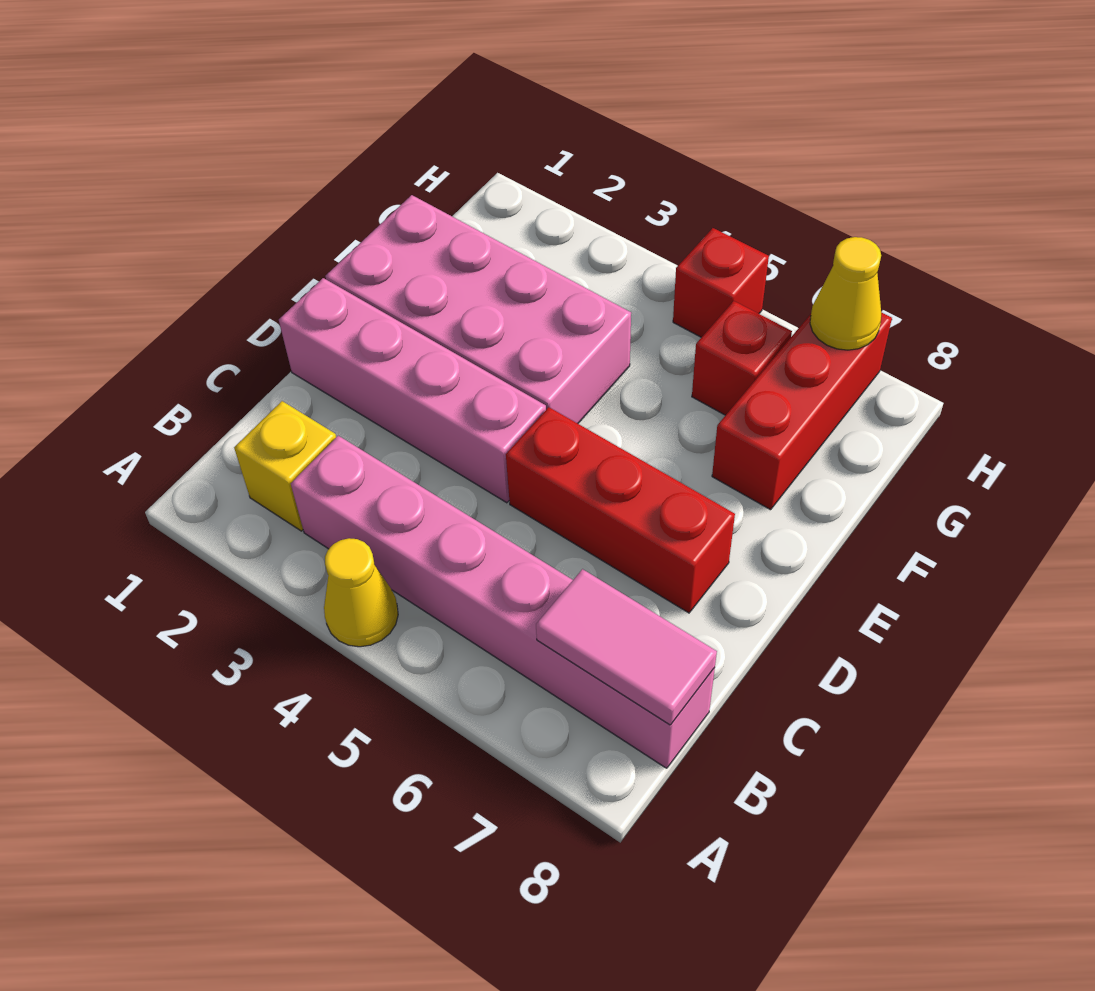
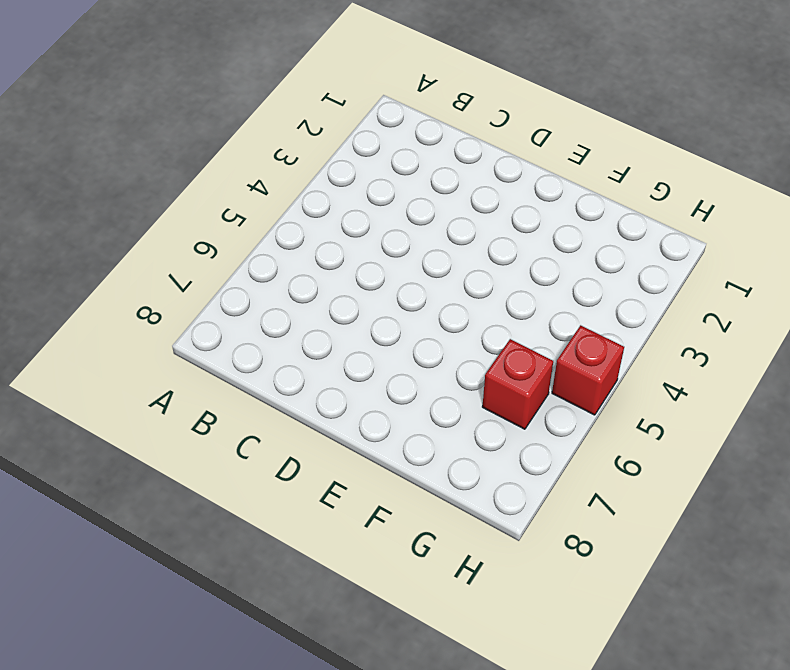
none -> yellow cone A4 level 1
none -> yellow brick B2 level 1

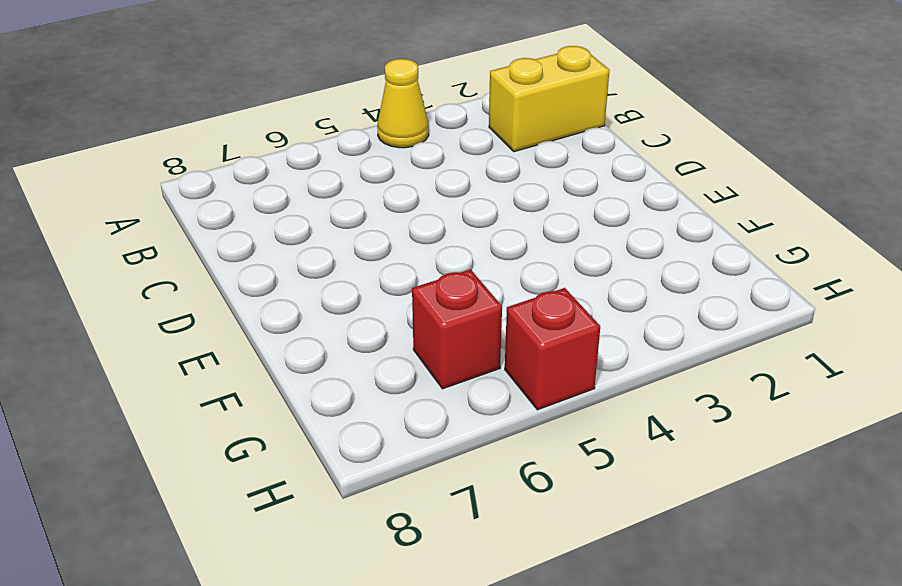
yellow brick B1:B2 level 1 -> yellow brick B2 level 1
none -> pink brick B3:B8 level 1
none -> pink brick D1:D4 level 1

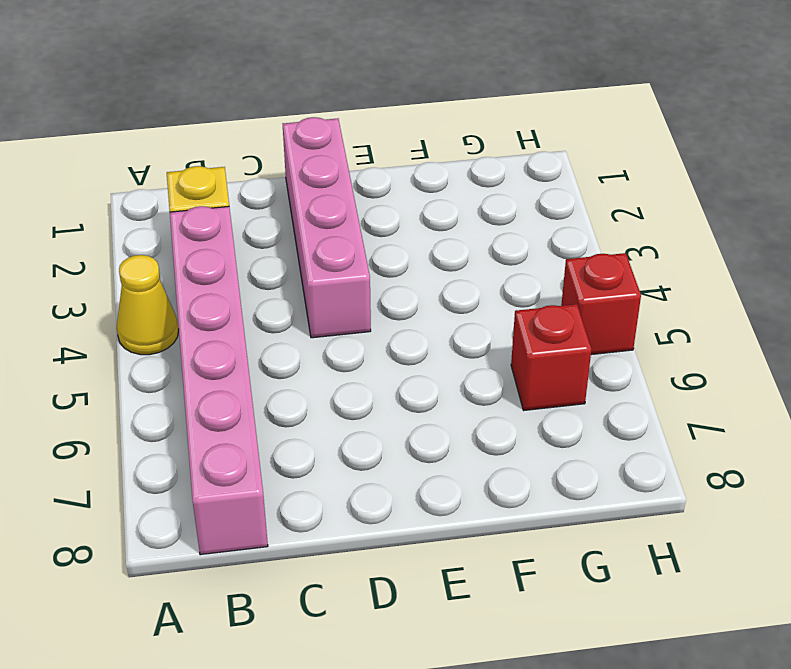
none -> red brick D5:D7 level 1
none -> pink brick E1:F4 level 1

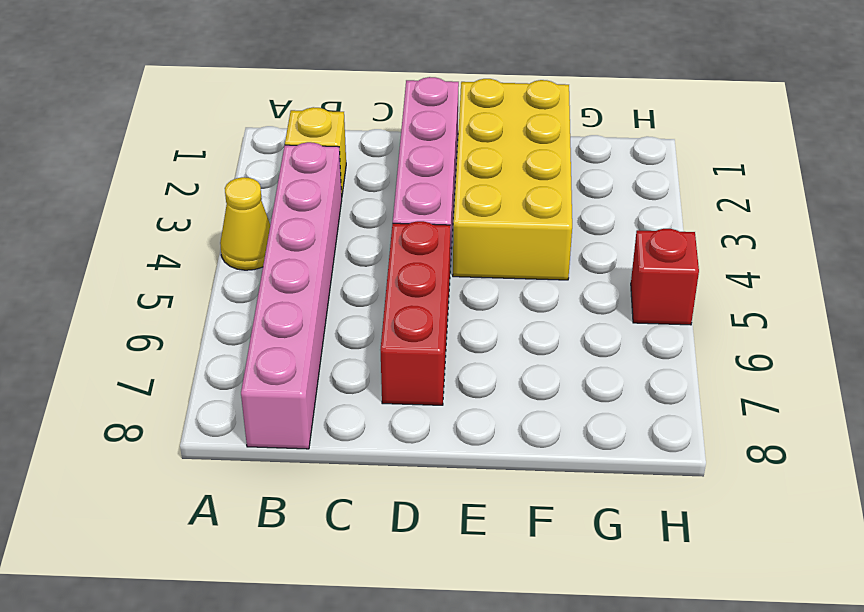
yellow brick E1:F4 level 1 -> pink brick E1:F4 level 1
none -> red brick F7:H7 level 1
none -> red brick G6 level 1

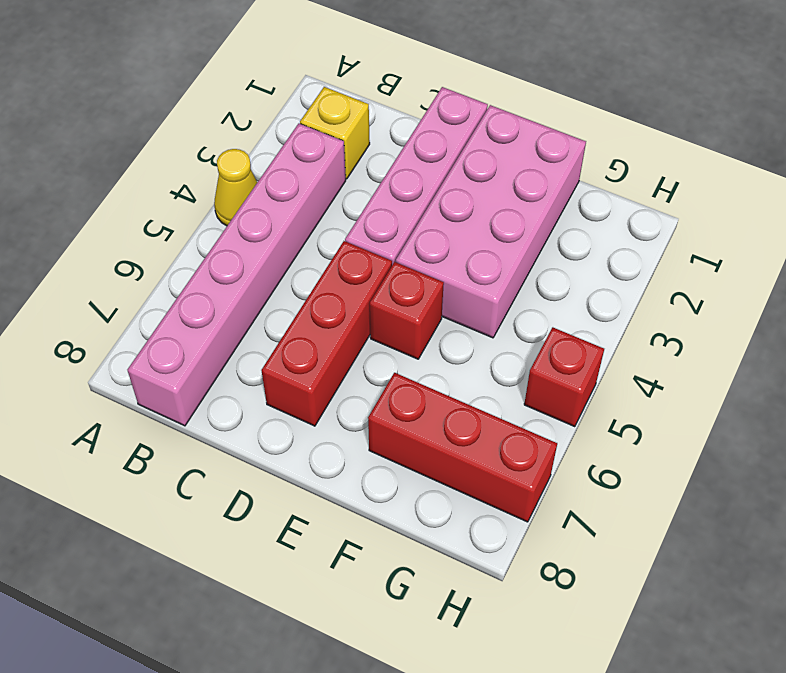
red brick E5 level 1 -> red brick G6 level 1
none -> pink tile B7:B8 level 2
none -> yellow cone H7 level 2

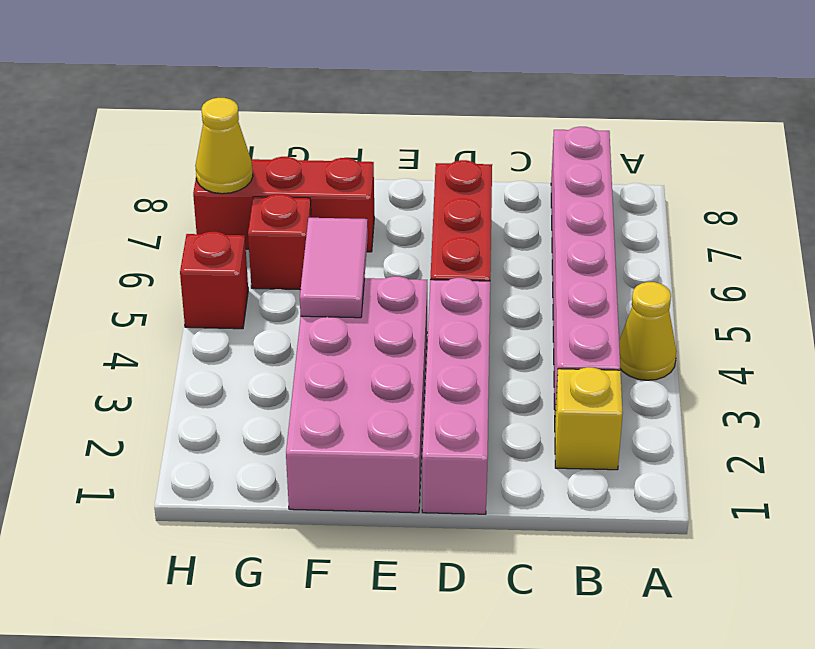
pink tile F4:F5 level 2 -> pink tile B7:B8 level 2

